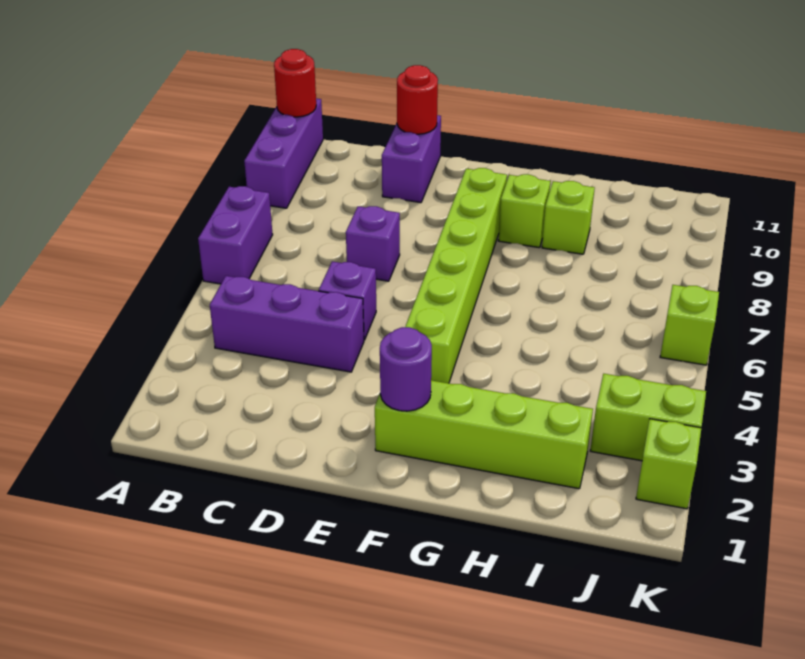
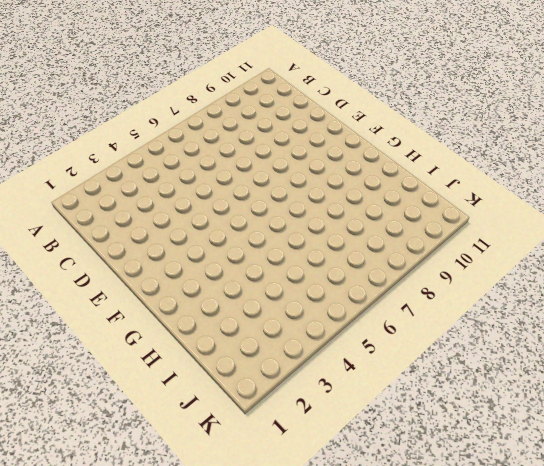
none -> purple brick A6:A7 level 1
none -> purple brick A9:A11 level 1
none -> purple brick B4:D4 level 1

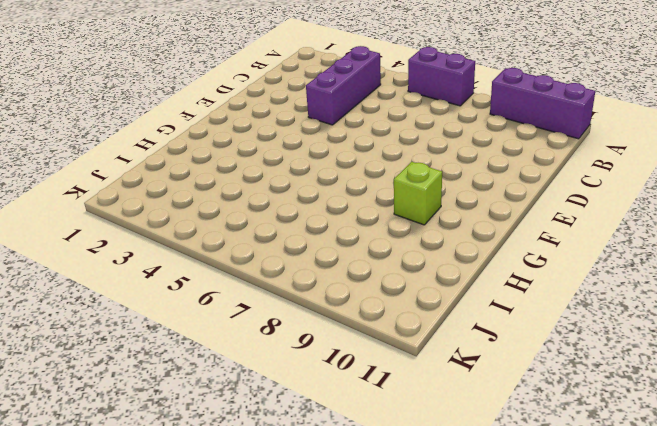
none -> purple brick D5 level 1
none -> purple brick D7 level 1
none -> purple brick D10:D11 level 1

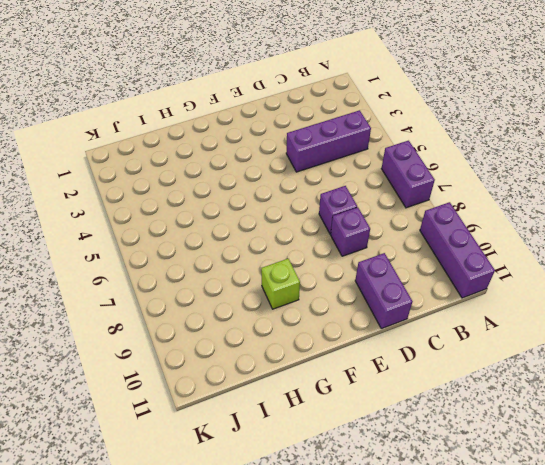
purple brick D8 level 1 -> purple brick D5 level 1
none -> lime brick F2:I2 level 1
none -> lime brick F4:F9 level 1
none -> lime brick H9 level 1

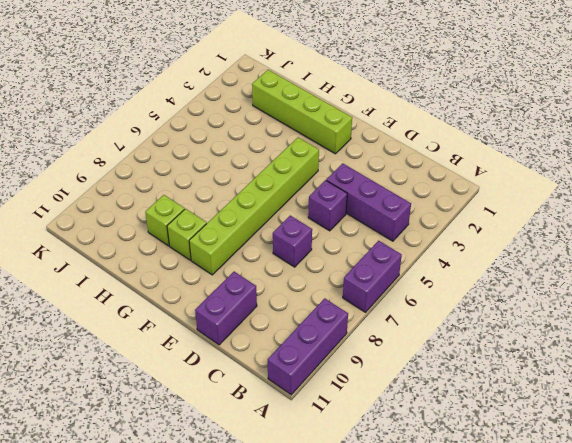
none -> lime brick J3:K3 level 1
none -> lime brick K2 level 1
none -> lime brick K6 level 1

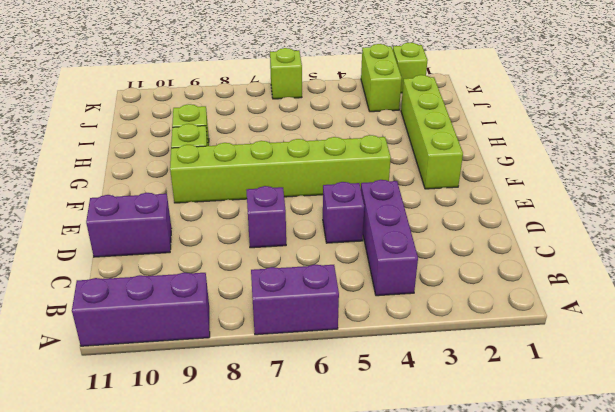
none -> red round brick A11 level 2
none -> red round brick D11 level 2
none -> purple round brick F2 level 2

